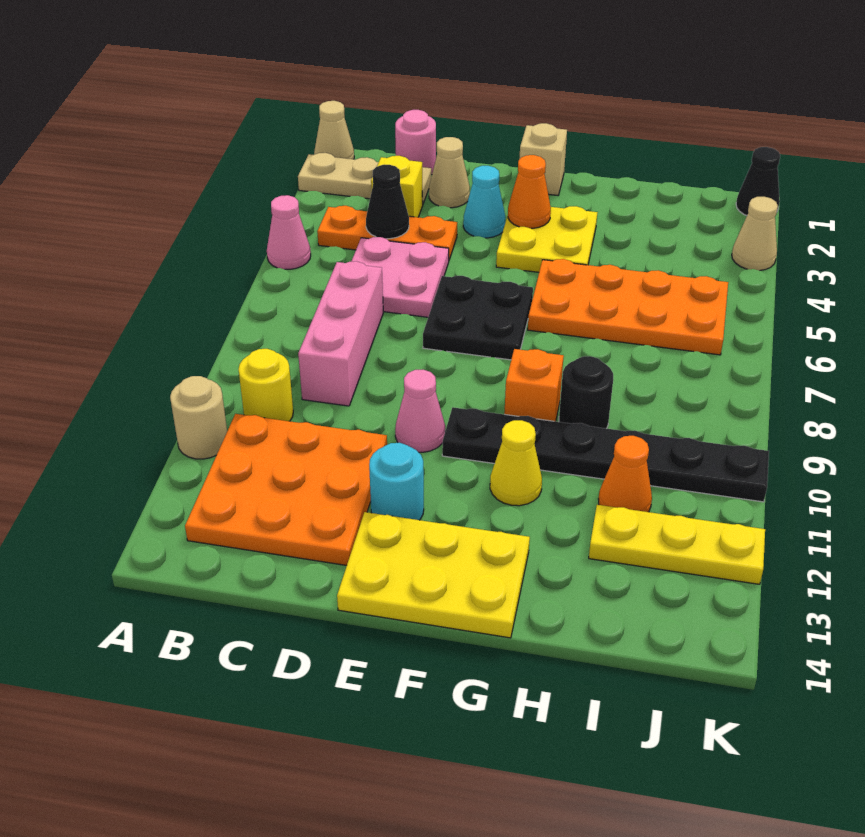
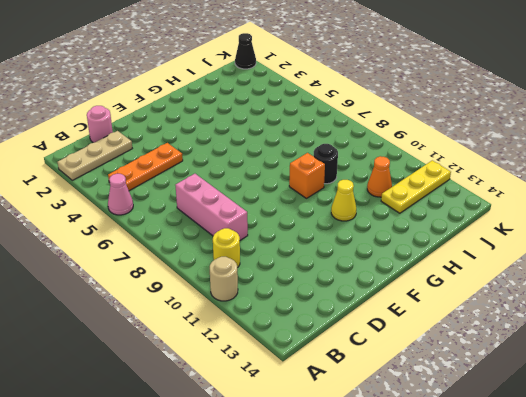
none -> tan cone A1 level 1
none -> orange plate B11:D13 level 1
none -> yellow brick C3 level 1
none -> pink plate C5:D6 level 1

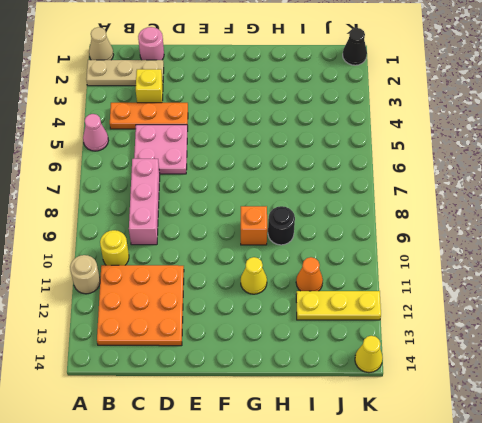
yellow cone K14 level 1 -> none
none -> tan cone D2 level 1
none -> cyan cone E3 level 1
none -> black plate E6:F7 level 1
none -> pink cone E10 level 1

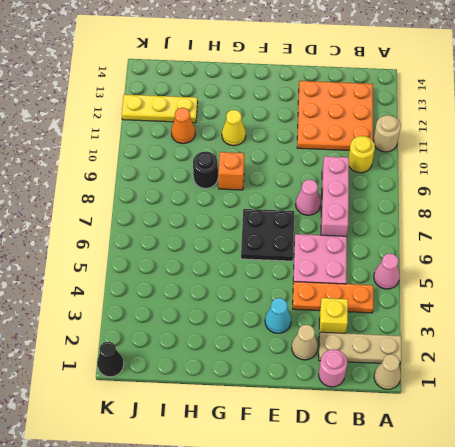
pink cone D8 level 1 -> pink cone E10 level 1
none -> cyan round brick E12 level 1
none -> yellow plate E13:G14 level 1
none -> tan brick F1 level 1
none -> yellow plate F3:G4 level 1

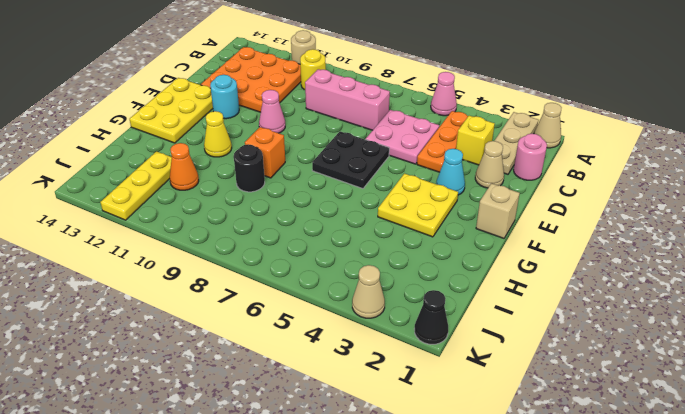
none -> black plate F10:K10 level 1
none -> orange plate G5:J6 level 1
none -> black cone C4 level 2
none -> orange cone F3 level 2

